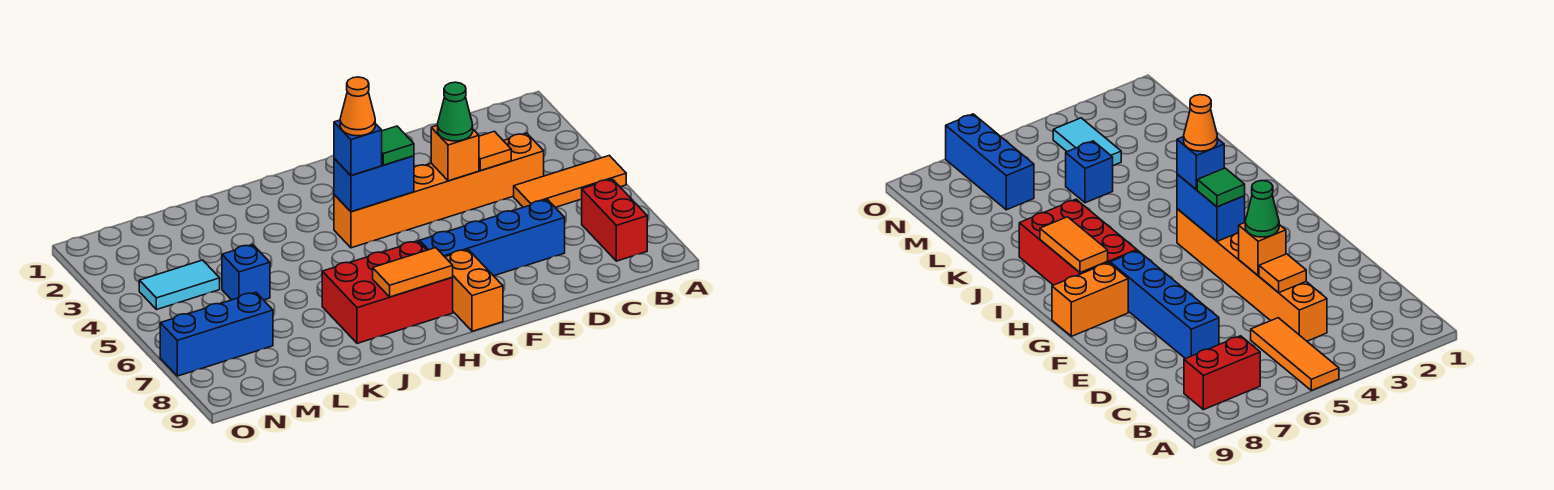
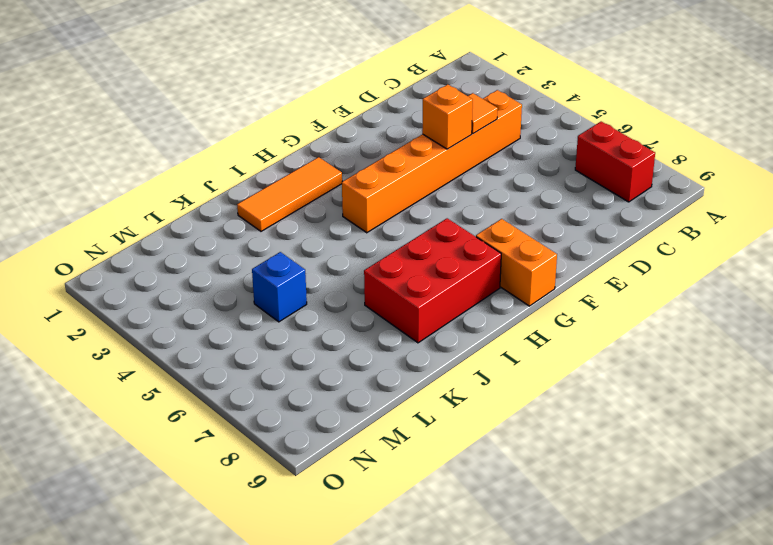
orange tile H2:J2 level 1 -> orange tile A5:C5 level 1
none -> blue brick D7:G7 level 1
none -> cyan tile M4:N4 level 1
none -> blue brick M7:O7 level 1

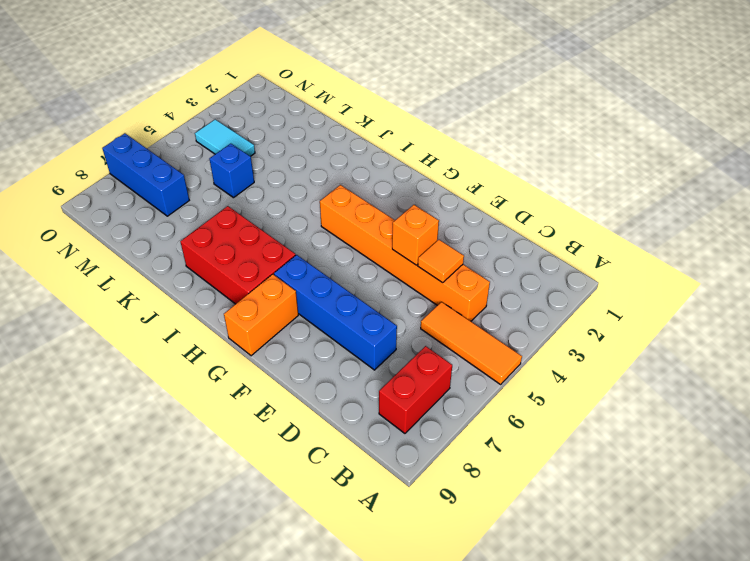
none -> blue brick G4:H4 level 2
none -> orange tile H8:I8 level 2
none -> green cone E4 level 3

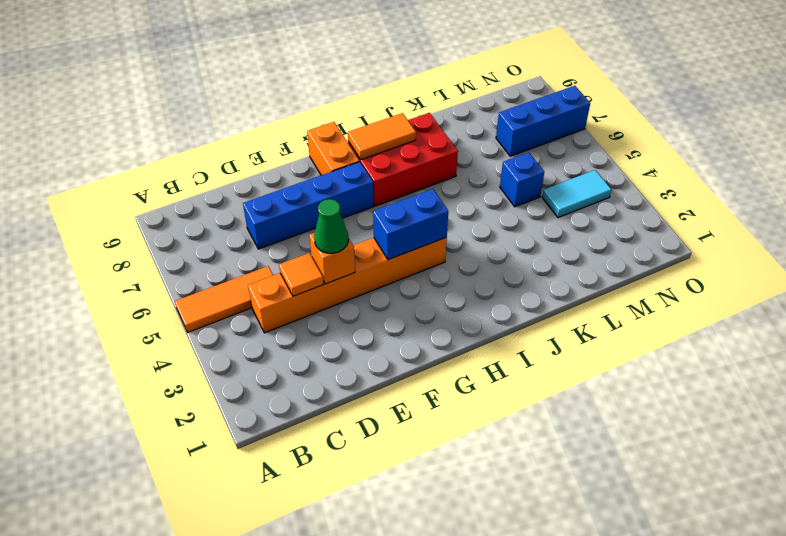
none -> red brick B7:B8 level 1
none -> green tile G4 level 3
none -> blue brick H4 level 3

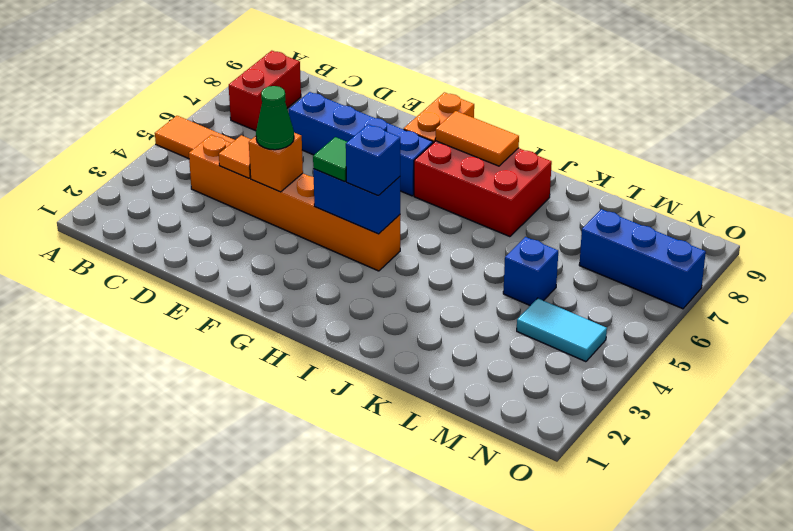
none -> orange cone H4 level 4

